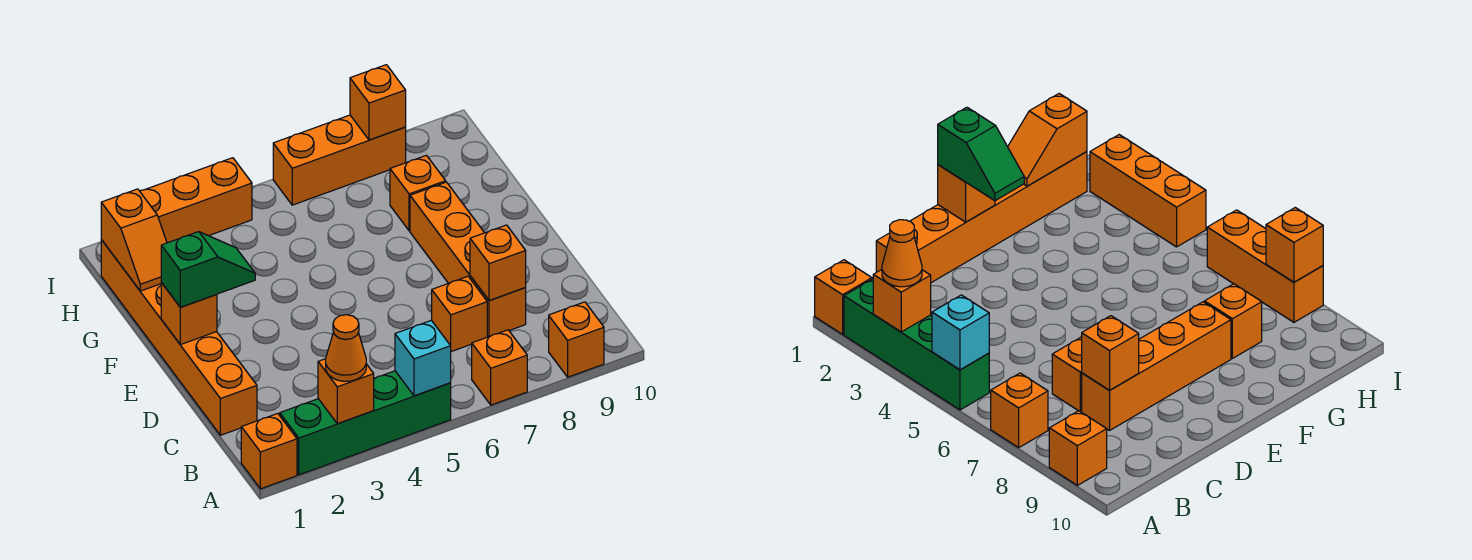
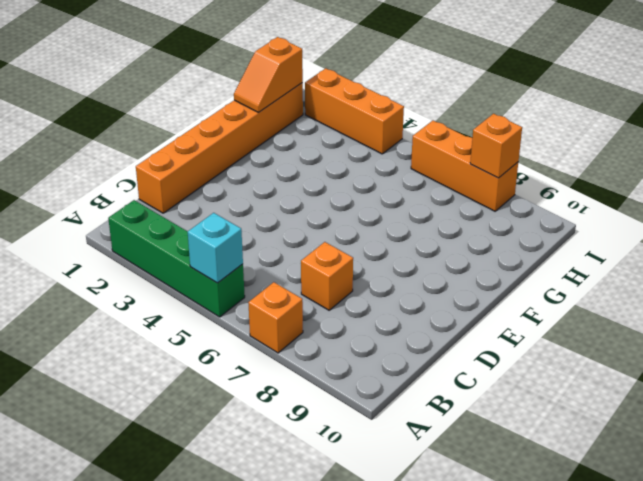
none -> orange brick A1 level 1
none -> orange brick A9 level 1
none -> orange brick C8:F8 level 1

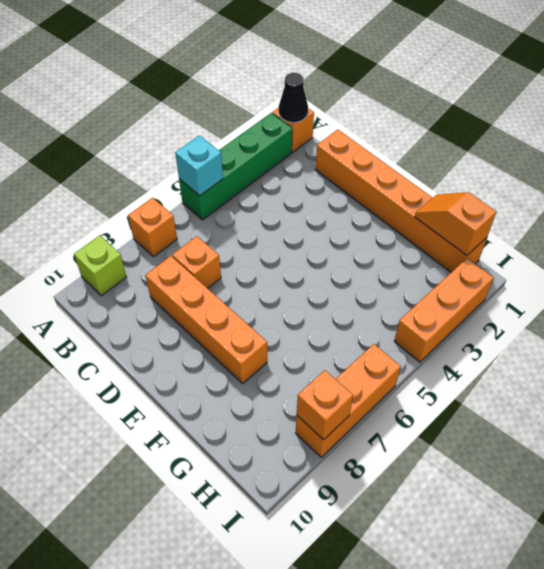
black cone A1 level 2 -> none
lime brick A9 level 1 -> orange brick A9 level 1
none -> orange brick G8 level 1
none -> orange brick A3 level 2
none -> orange brick C8 level 2

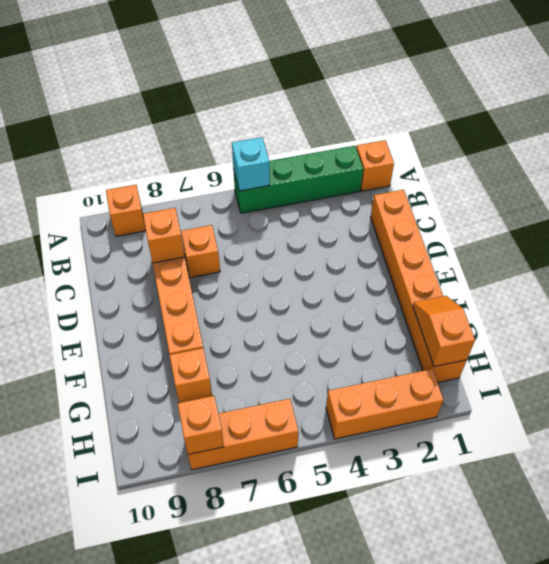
none -> orange brick A7 level 1
none -> orange brick A3 level 2
none -> orange brick E1 level 2

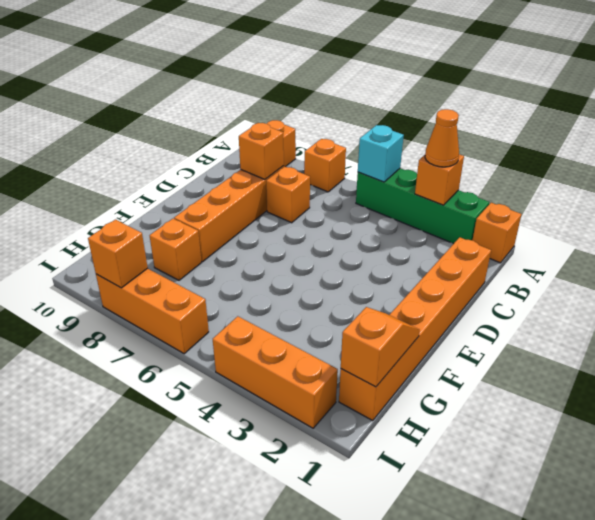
none -> orange brick E1 level 2
none -> green slope E1:E2 level 3 top 1

